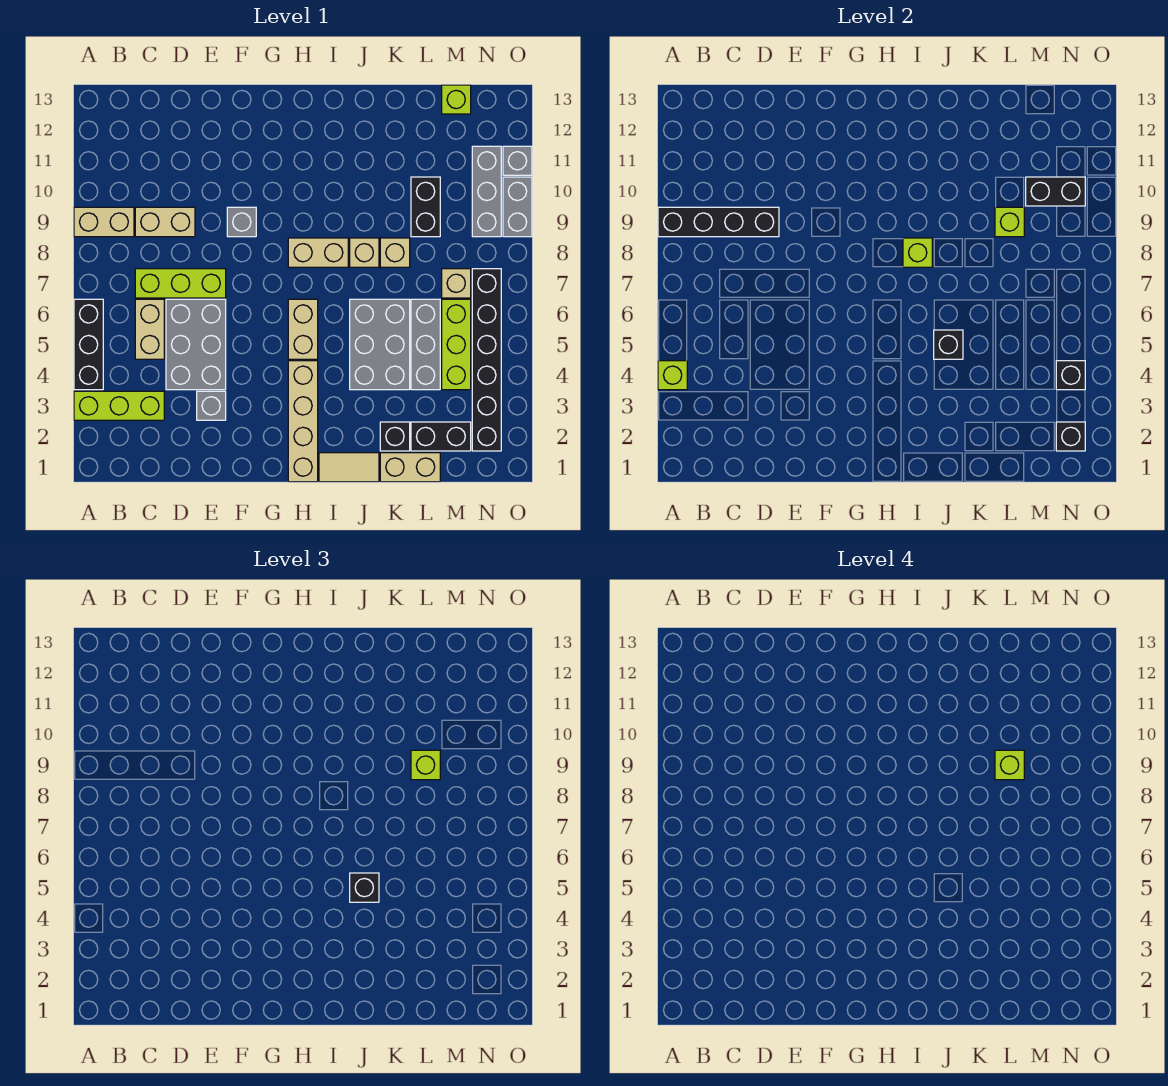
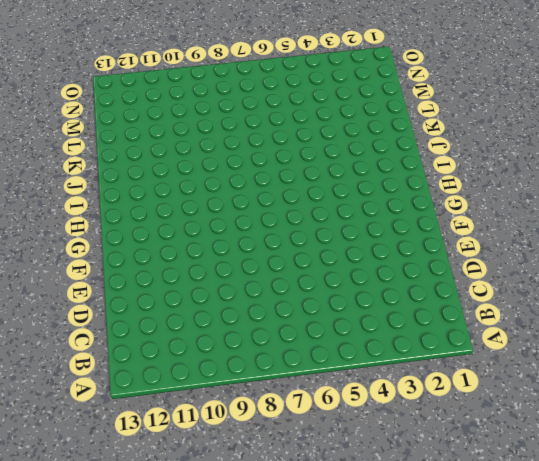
none -> lime brick A3:C3 level 1
none -> black brick A4:A6 level 1
none -> tan brick A9:B9 level 1
none -> tan brick C5:C6 level 1

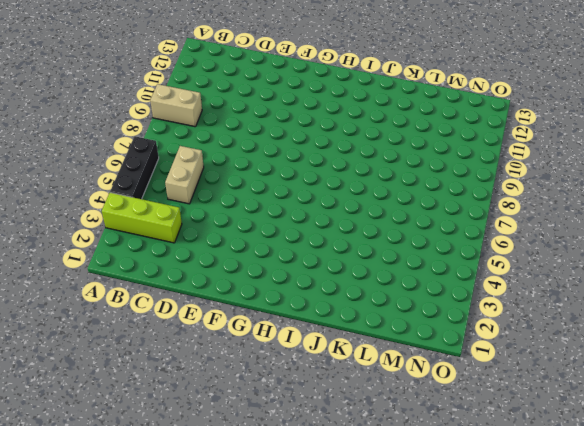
none -> lime brick C7:E7 level 1
none -> tan brick C9:D9 level 1
none -> grey brick D4:E6 level 1
none -> grey brick E3 level 1

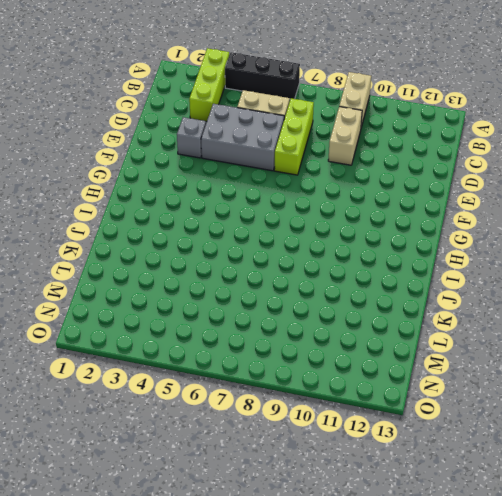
none -> grey brick F9 level 1
none -> tan brick H1:H4 level 1
none -> tan brick H5:H6 level 1
none -> tan brick H8:I8 level 1

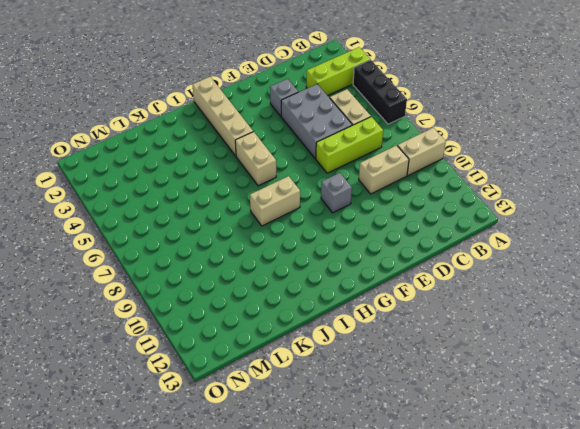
none -> tan tile I1:J1 level 1
none -> grey brick J4:K6 level 1
none -> tan brick J8 level 1
none -> tan brick K1:L1 level 1

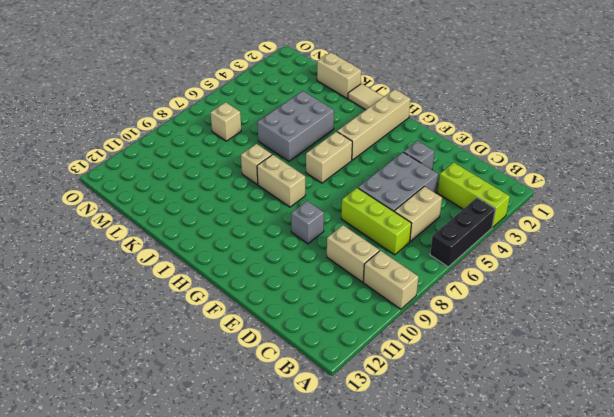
none -> black brick K2 level 1
none -> tan brick K8 level 1
none -> black brick L2:M2 level 1
none -> grey brick L4:L6 level 1

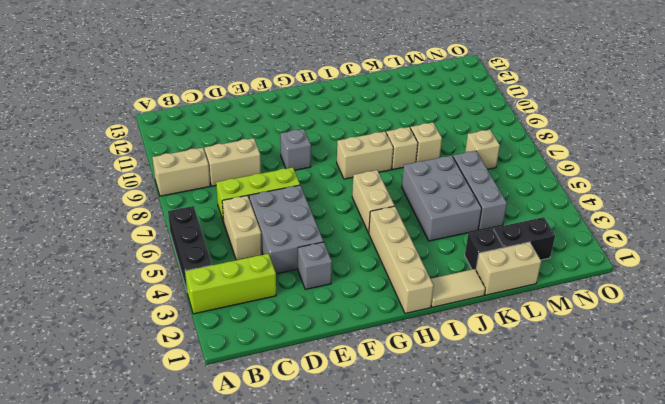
none -> black brick L9:L10 level 1
none -> lime brick M4:M6 level 1
none -> lime brick M13 level 1
none -> black brick N2:N7 level 1

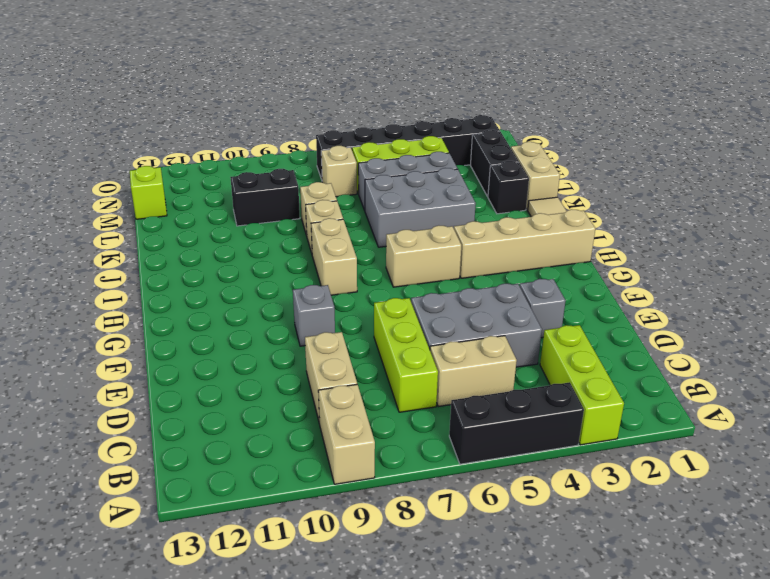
none -> grey brick N9:N11 level 1
none -> grey brick O9:O10 level 1
none -> grey brick O11 level 1
none -> lime brick A4 level 2

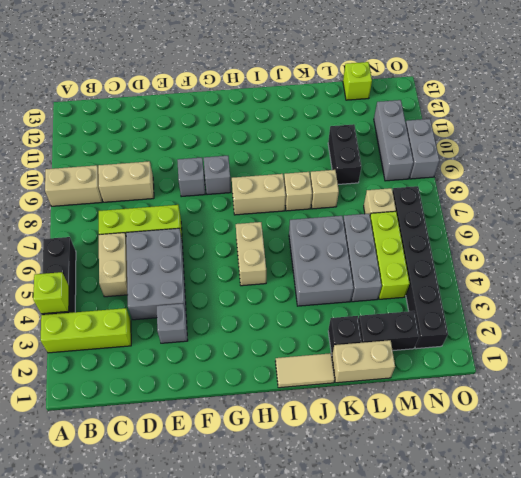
grey brick G9 level 1 -> grey brick O11 level 1
none -> tan brick H1:H4 level 1
none -> black brick A9:D9 level 2
none -> lime brick I8 level 2
none -> black brick J5 level 2

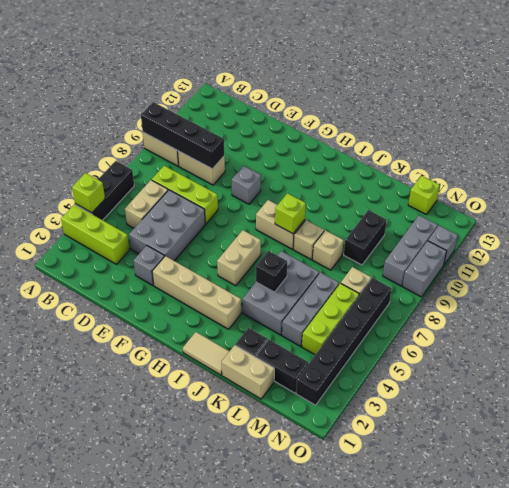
tan brick F3:I3 level 1 -> tan brick H1:H4 level 1
none -> lime brick L9 level 2
none -> black brick M10:N10 level 2
none -> black brick N2 level 2
none -> black brick N4 level 2

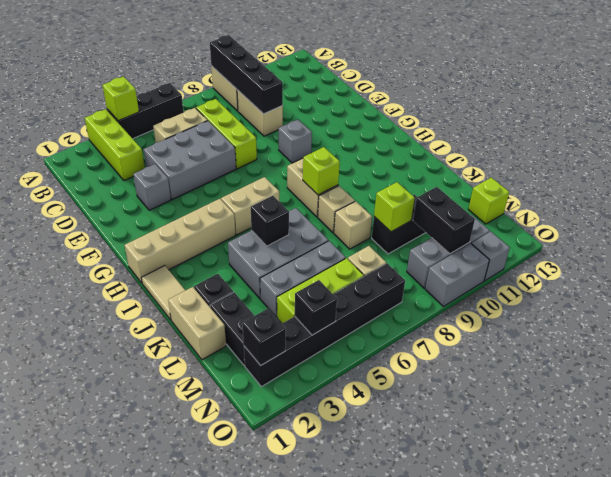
none -> black brick J5 level 3
none -> lime brick L9 level 3
none -> lime brick L9 level 4

